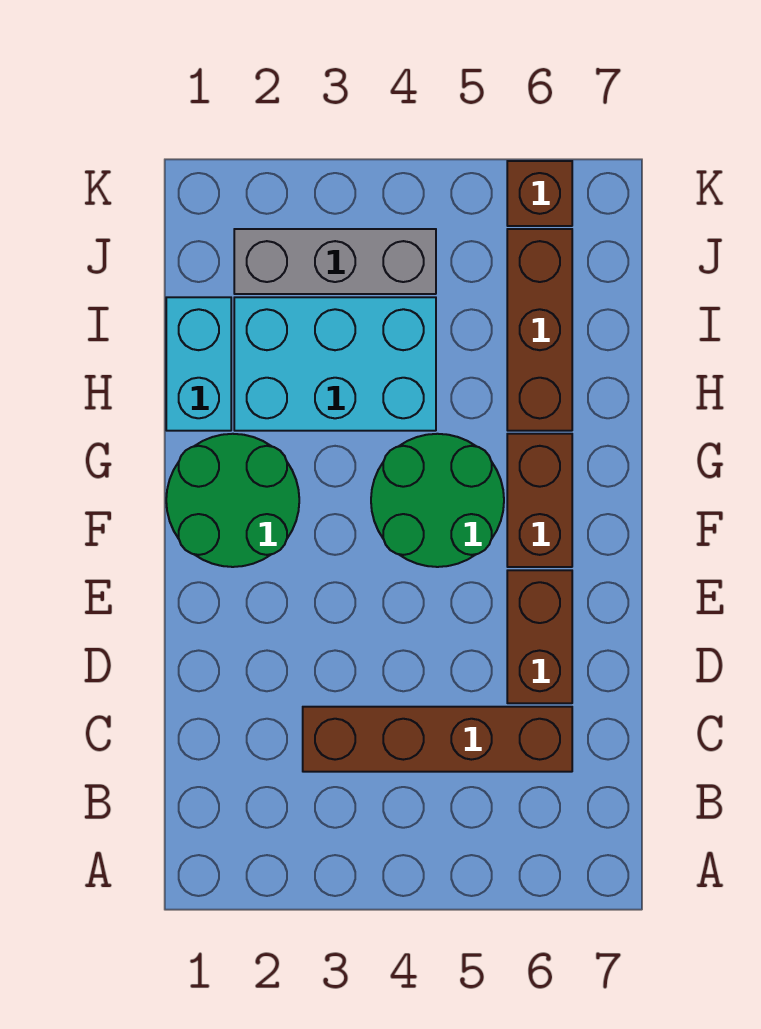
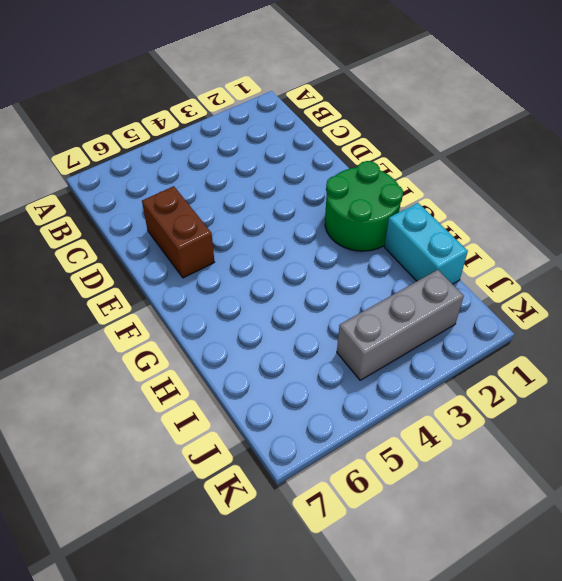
none -> brown brick C3:C6 level 1
none -> green round brick F4:G5 level 1

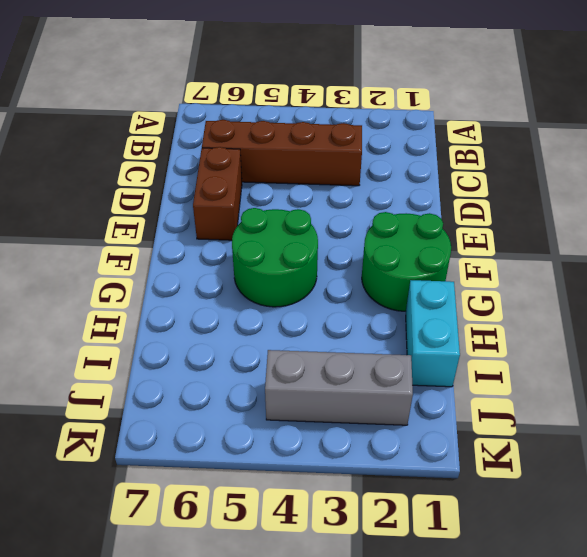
none -> brown brick F6:G6 level 1
none -> cyan brick H2:I4 level 1

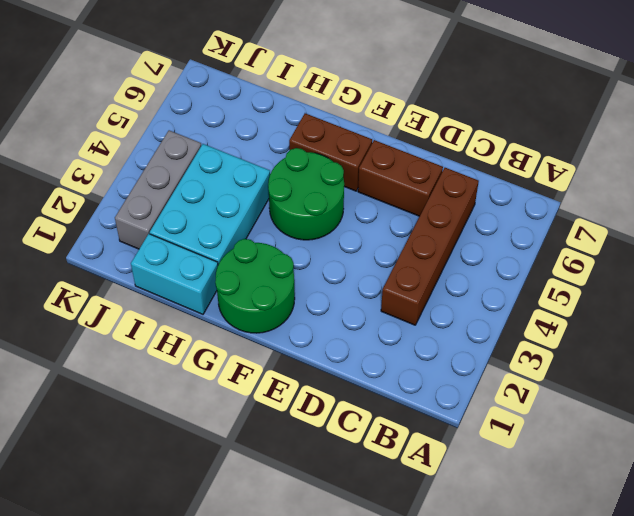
none -> brown brick H6:J6 level 1
none -> brown brick K6 level 1

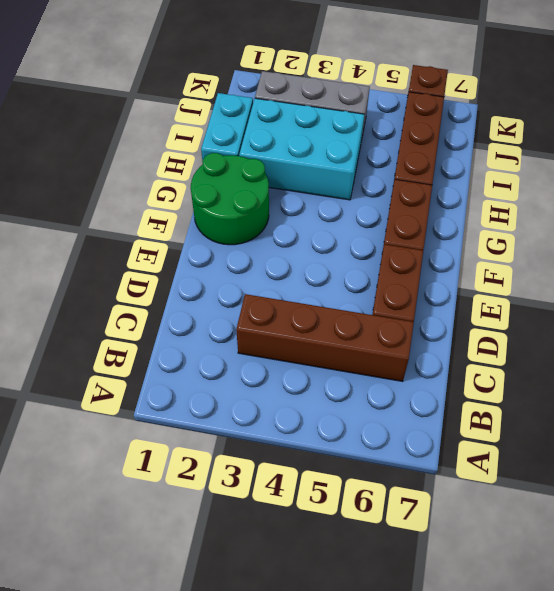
none -> green round brick F4:G5 level 1

